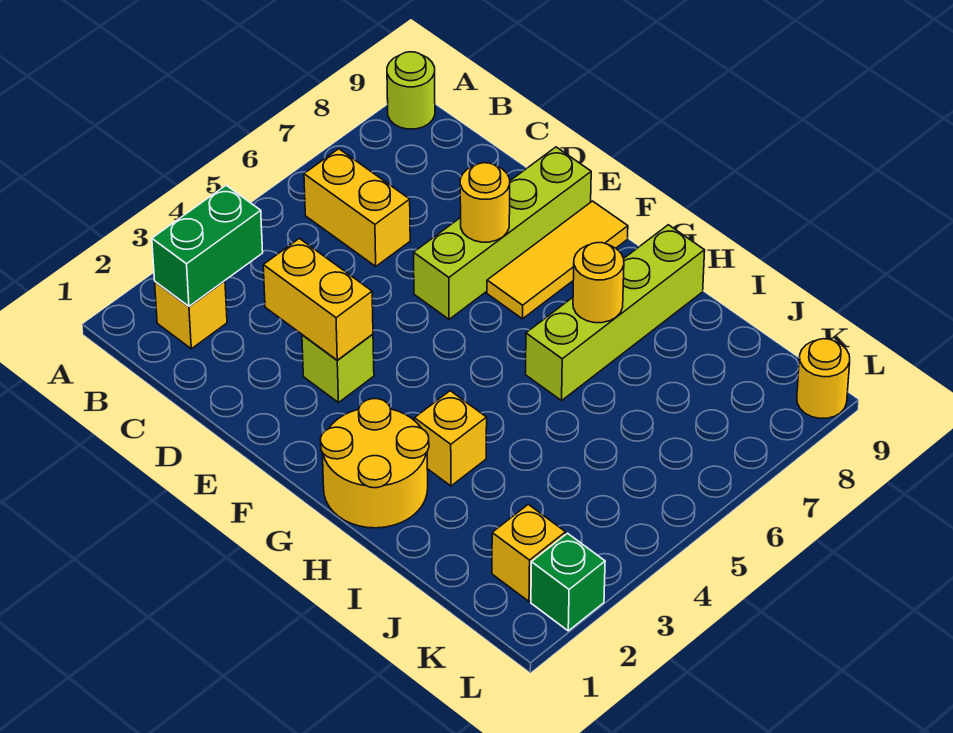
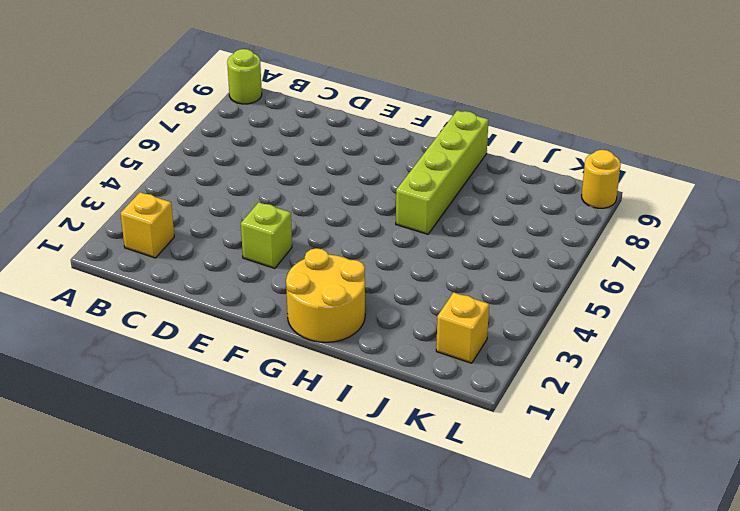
none -> yellow brick B6:C6 level 1
none -> lime brick E6:E9 level 1
none -> yellow tile F7:F9 level 1

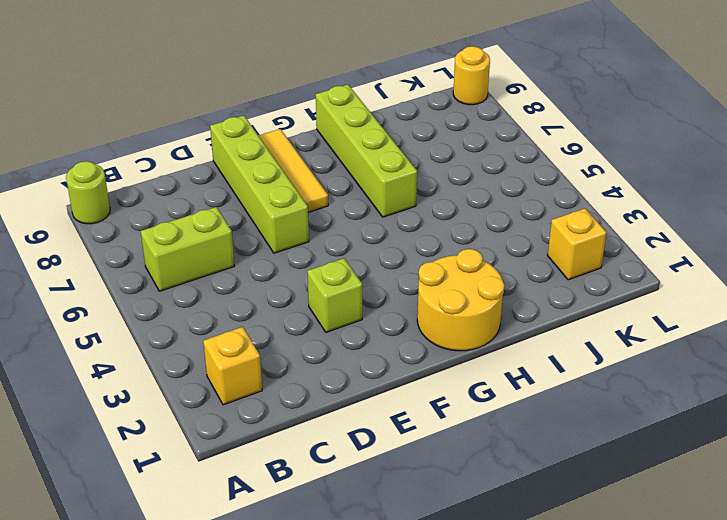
lime brick B6:C6 level 1 -> yellow brick B6:C6 level 1
none -> yellow brick H3 level 1
none -> green brick L2 level 1
none -> green brick B2:B3 level 2

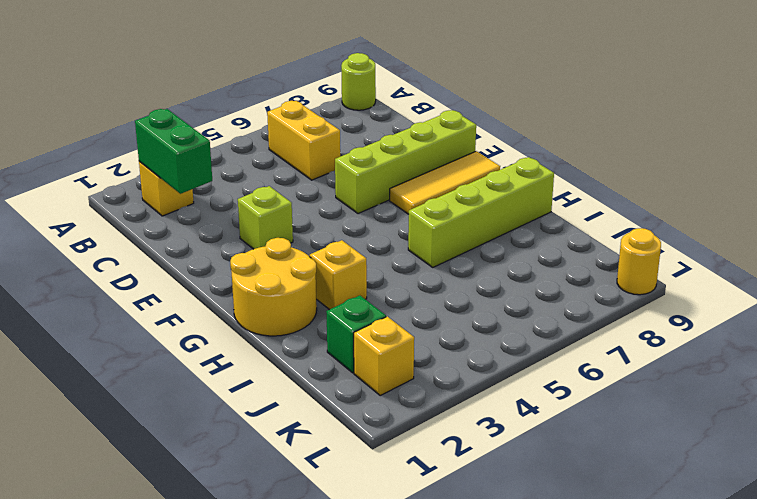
green brick B2:C2 level 2 -> green brick B2:B3 level 2
green brick J2 level 1 -> green brick L2 level 1
none -> yellow brick D3:E3 level 2
none -> yellow round brick E7 level 2
none -> yellow round brick H7 level 2

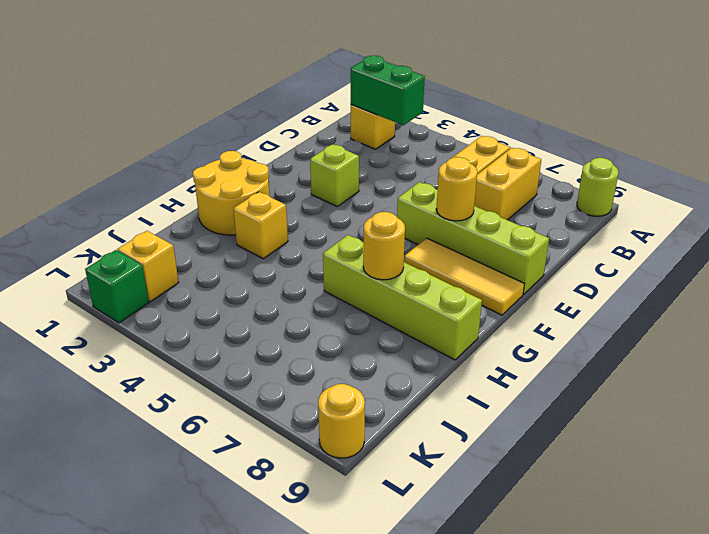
yellow brick B7:C7 level 1 -> yellow brick D3:E3 level 2

